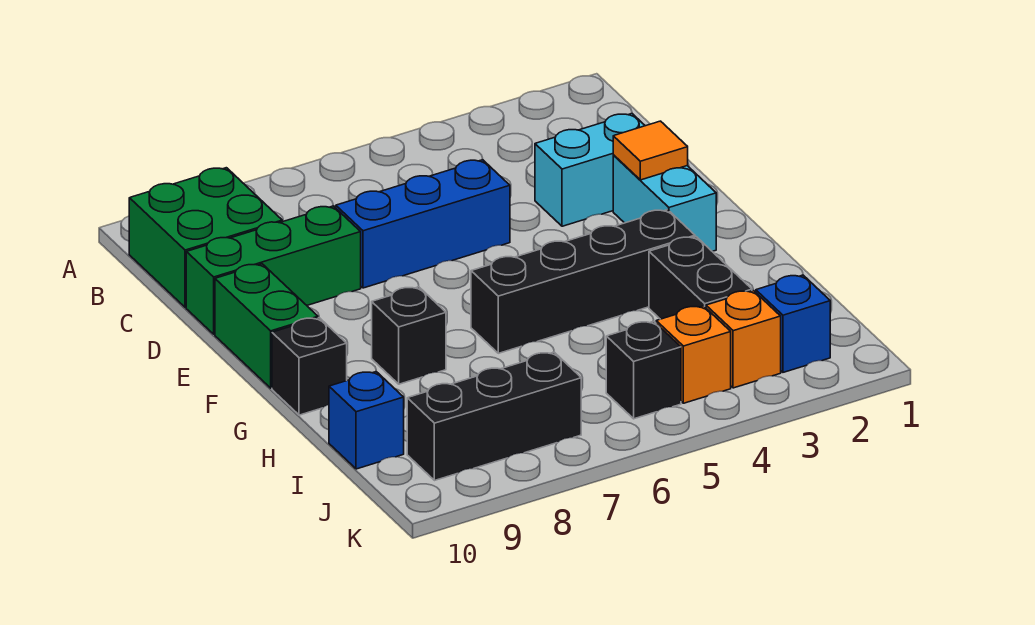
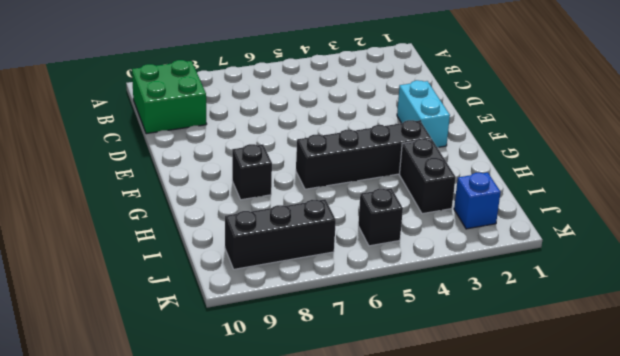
none -> cyan brick D2:D3 level 1
none -> blue brick D5:D7 level 1
none -> green brick D8:D10 level 1

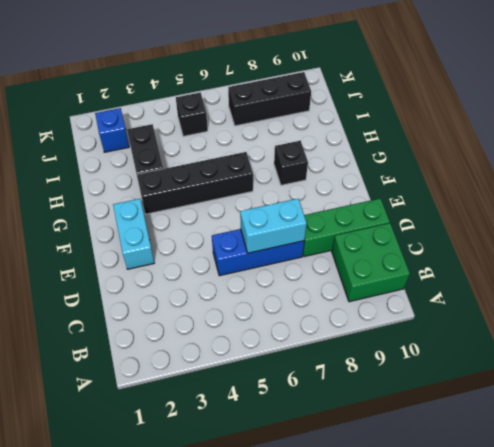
cyan brick D6:D7 level 2 -> cyan brick D2:D3 level 1
none -> green brick E10:F10 level 1
none -> black brick G10 level 1
none -> blue brick I10 level 1

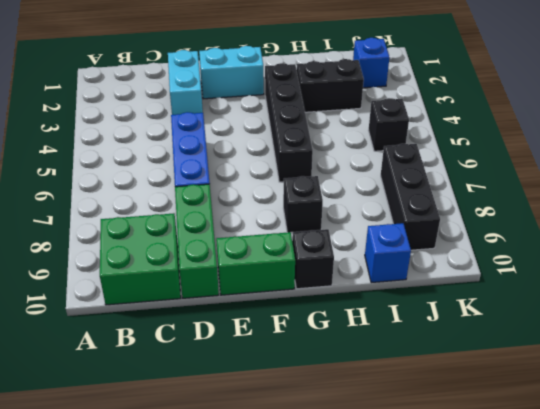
none -> orange brick J3 level 1
none -> orange brick J4 level 1
none -> orange tile E2 level 2

